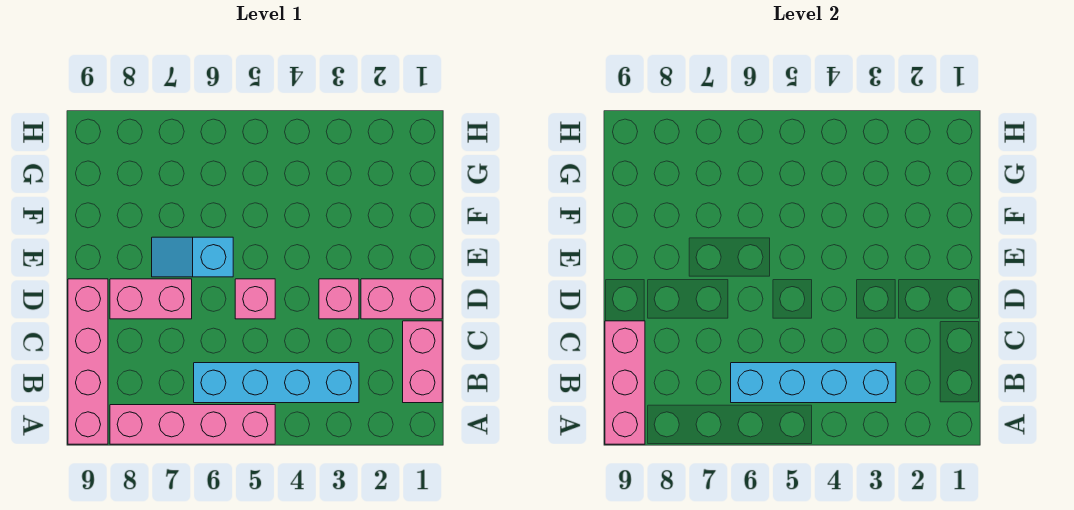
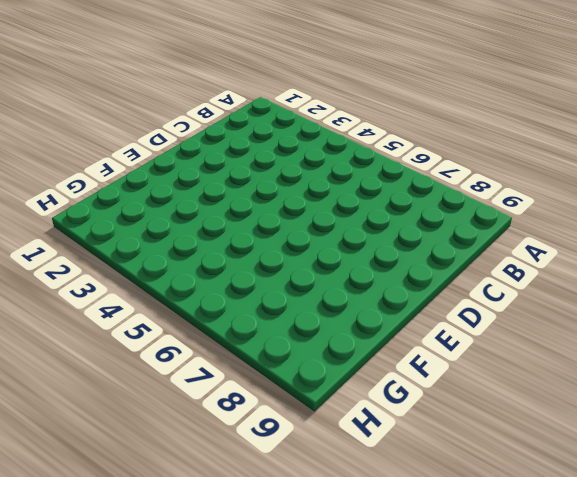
none -> pink brick A5:A8 level 1
none -> pink brick A9:D9 level 1

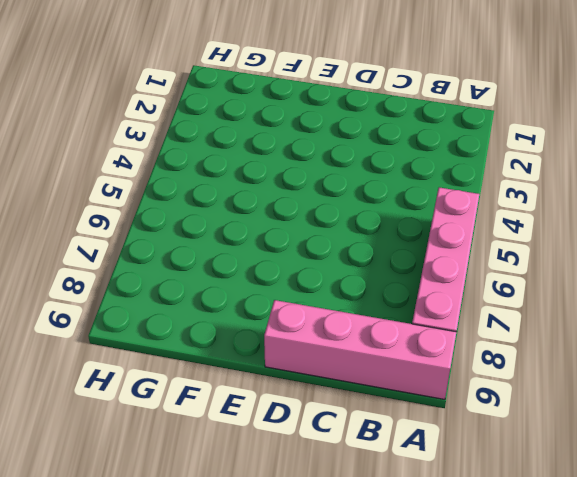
none -> pink brick B1:C1 level 1
none -> cyan brick B3:B6 level 1

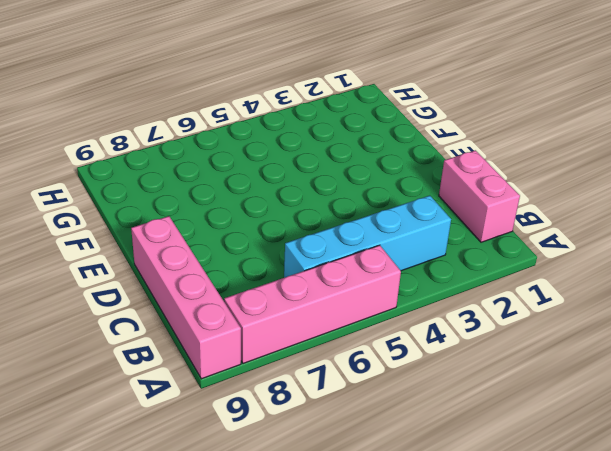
none -> pink brick D1:D2 level 1
none -> pink brick D3 level 1

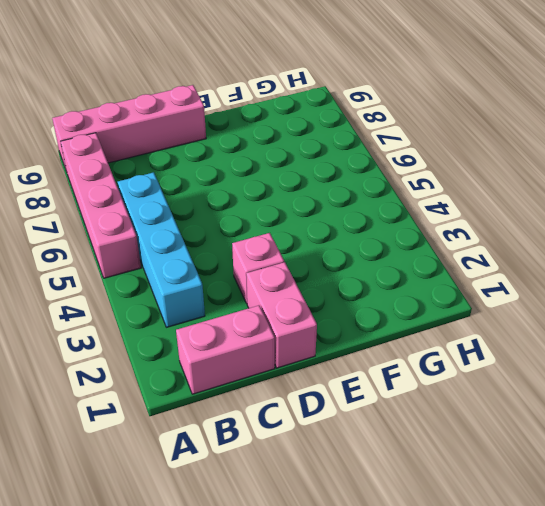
none -> pink brick D5 level 1
none -> pink brick D7:D8 level 1

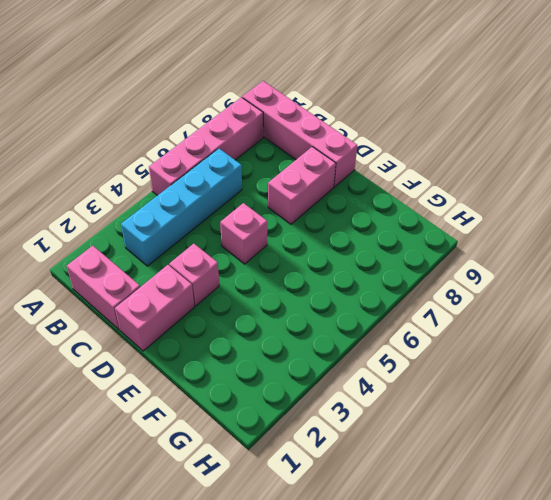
none -> cyan slope E6:E7 level 1 top 6
none -> pink brick A9:C9 level 2

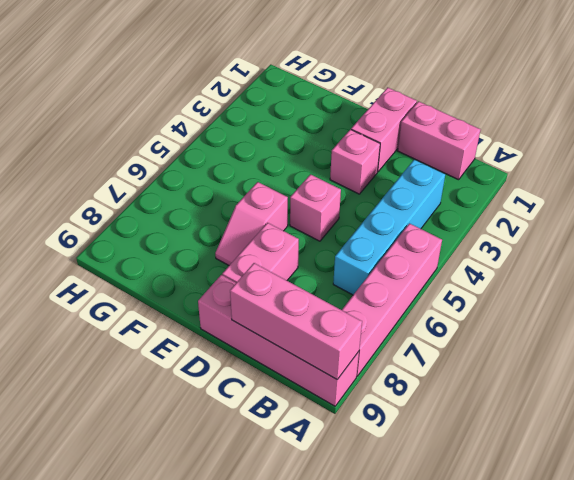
pink slope E6:E7 level 1 top 6 -> cyan slope E6:E7 level 1 top 6
none -> cyan brick B3:B6 level 2

